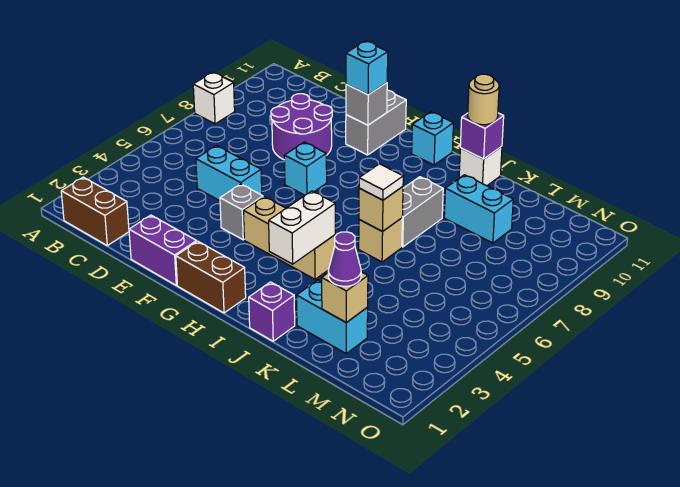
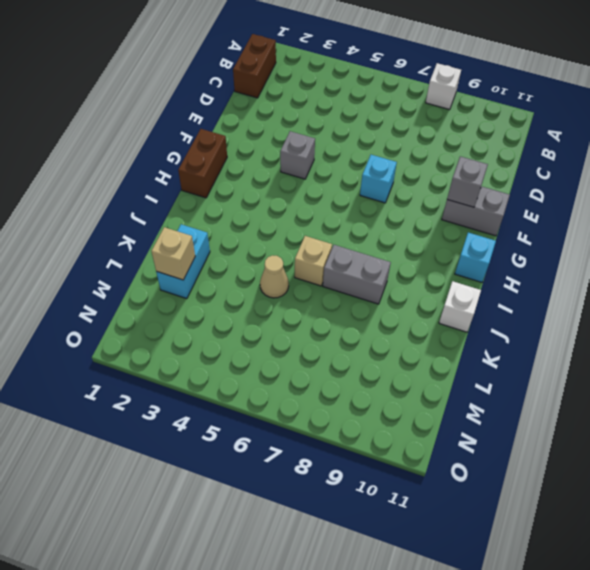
tan cone K5 level 1 -> none
none -> cyan brick D5:E5 level 1
none -> purple round brick D8:E9 level 1
none -> purple brick E1:F1 level 1

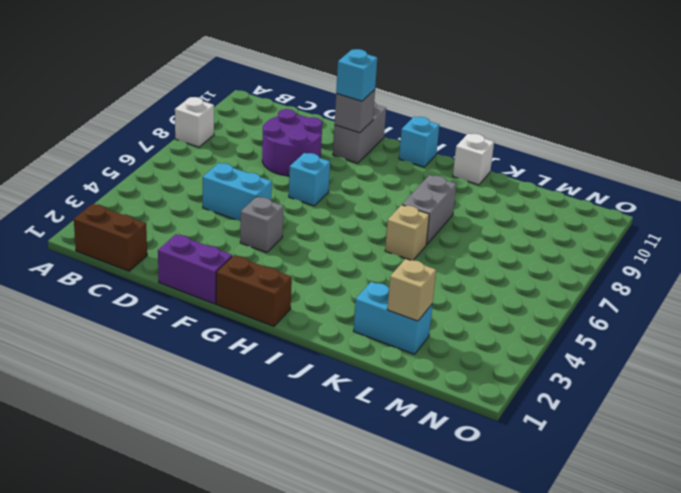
none -> tan brick G4:I4 level 1
none -> purple brick J1 level 1
none -> cyan brick K9:L9 level 1

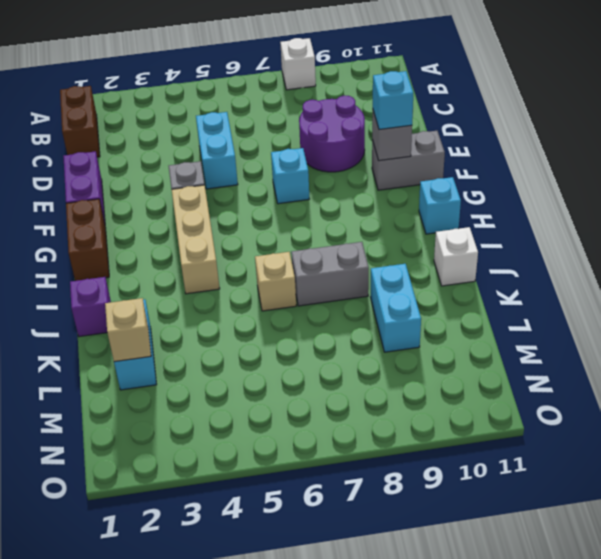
none -> white brick I3:I4 level 2
none -> tan brick J6 level 2
none -> purple brick J11 level 2

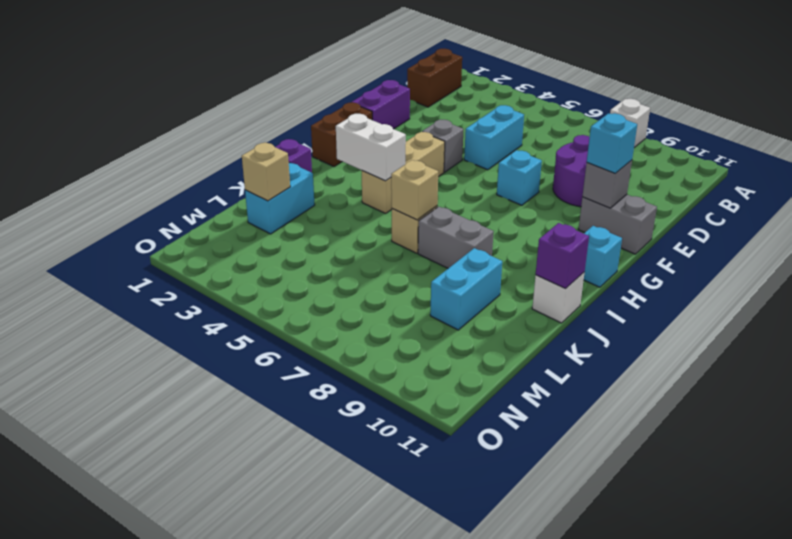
none -> white tile J6 level 3
none -> tan round brick J11 level 3
none -> purple cone L2 level 3

